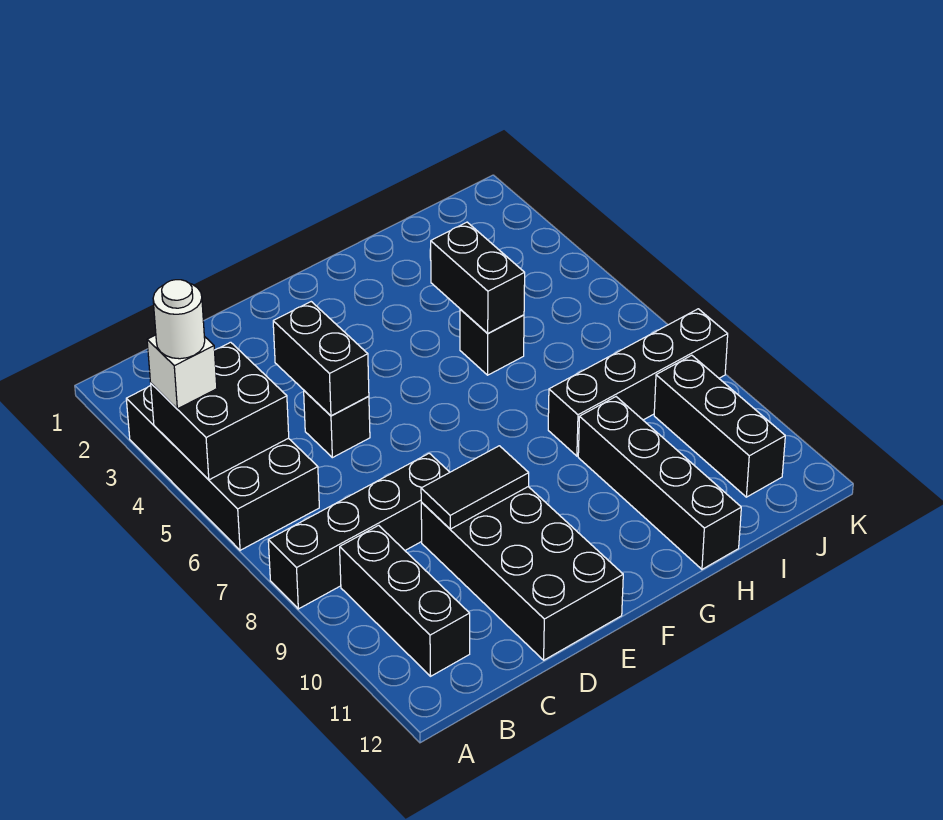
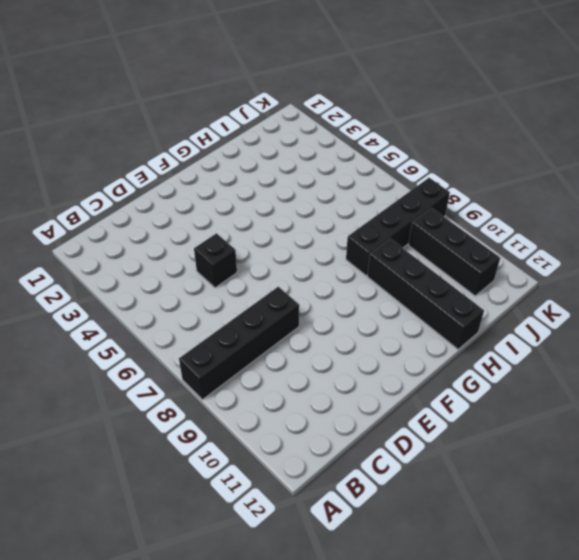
none -> black brick A3:B6 level 1
none -> black brick B9:B11 level 1
none -> black brick D9:E12 level 1

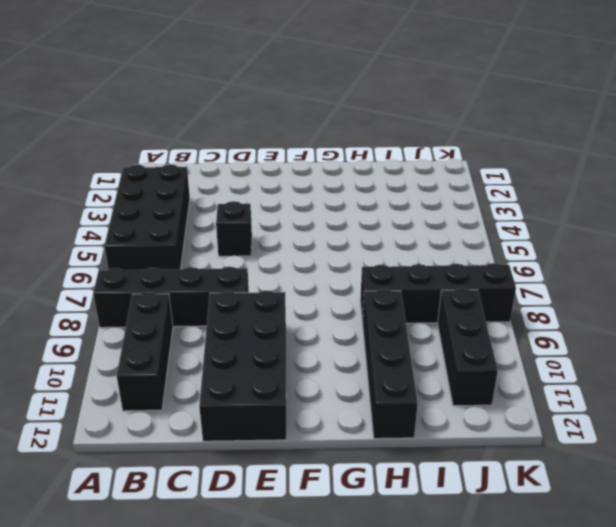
none -> black brick H5 level 1
none -> black brick A4:B5 level 2
none -> black brick D4:D5 level 2

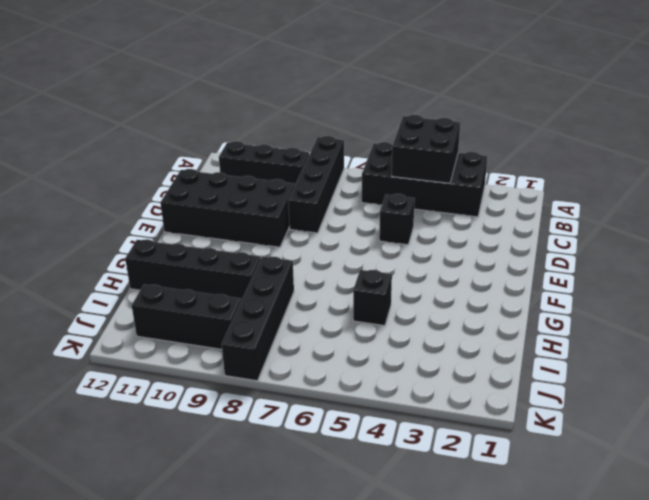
none -> black brick D4:D5 level 2
none -> black tile D9:E9 level 2
none -> black brick H4:H5 level 2

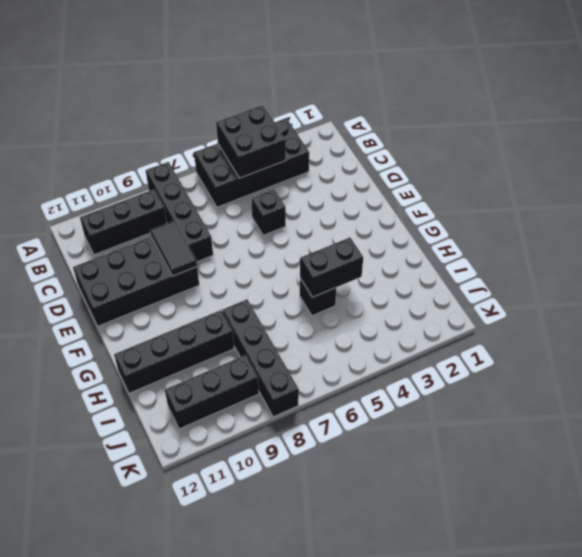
none -> black brick D4:D5 level 2
none -> white brick A4 level 3
none -> white round brick A4 level 4

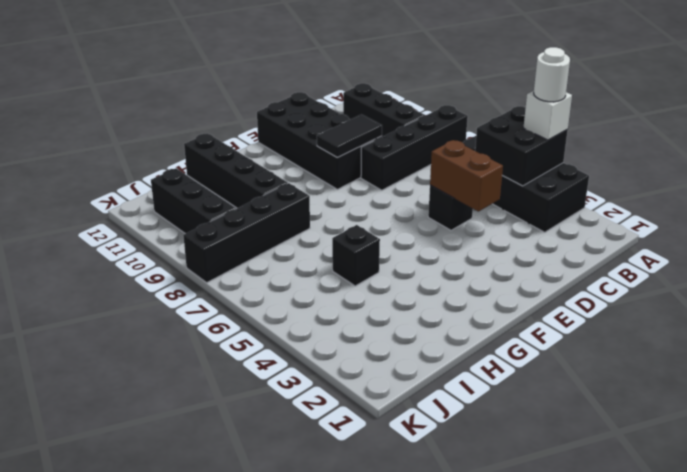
brown brick D4:D5 level 2 -> black brick D4:D5 level 2
none -> black brick H4:H5 level 2

